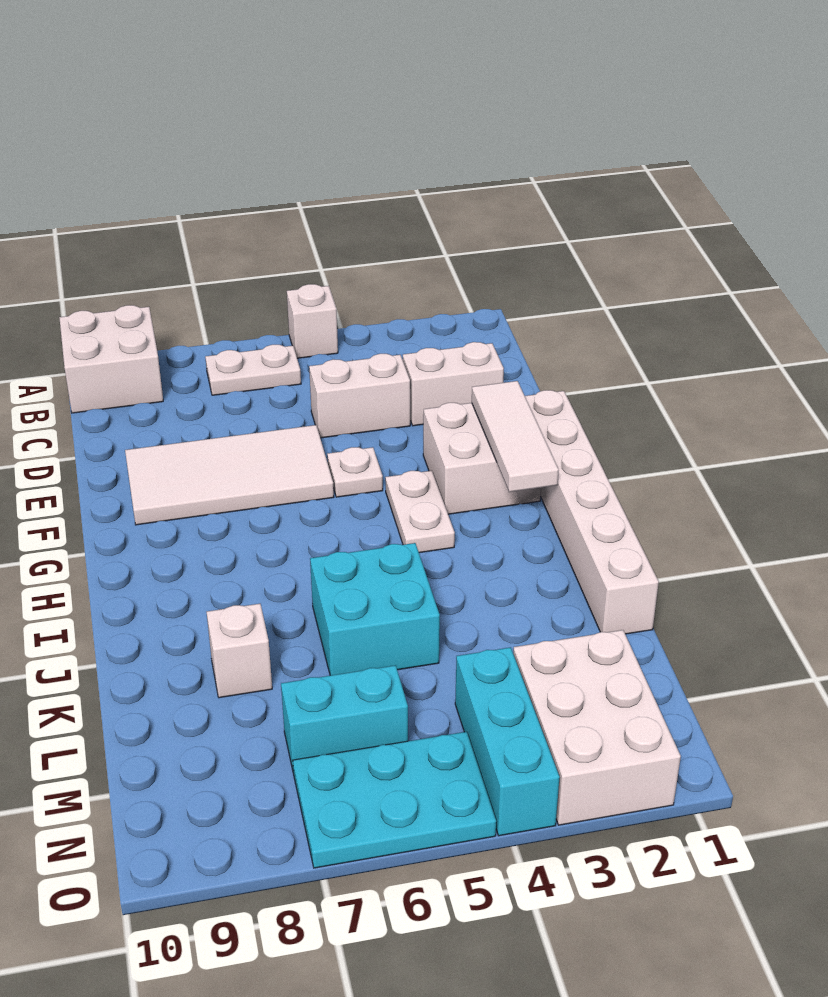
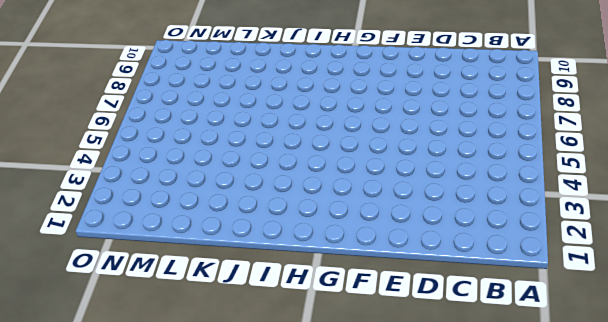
none -> white brick A5 level 1
none -> white brick A9:B10 level 1
none -> white plate B6:B7 level 1

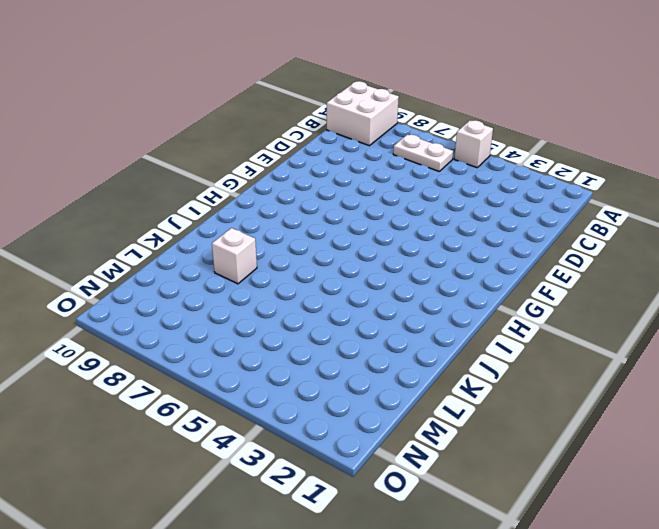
none -> white brick D2:D3 level 1
none -> white brick D4:D5 level 1
none -> white tile E6:F9 level 1

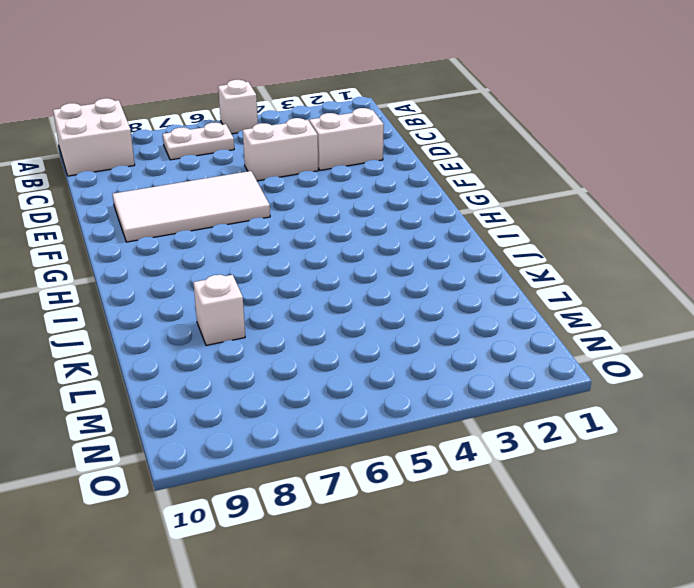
none -> white brick F1:K1 level 1
none -> white brick F2:G3 level 1
none -> white plate F5 level 1

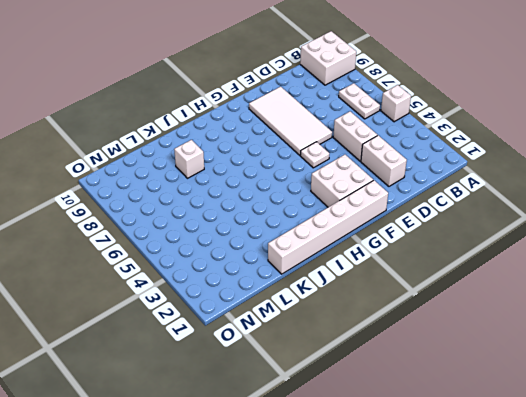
none -> white plate G4:H4 level 1
none -> cyan brick J5:K6 level 1
none -> white brick M2:O3 level 1

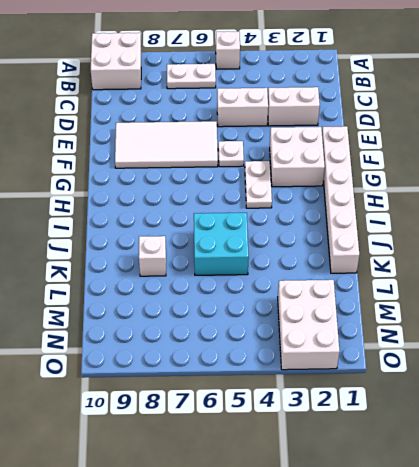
none -> cyan brick M4:O4 level 1
none -> cyan brick M6:M7 level 1
none -> cyan plate N5:O7 level 1

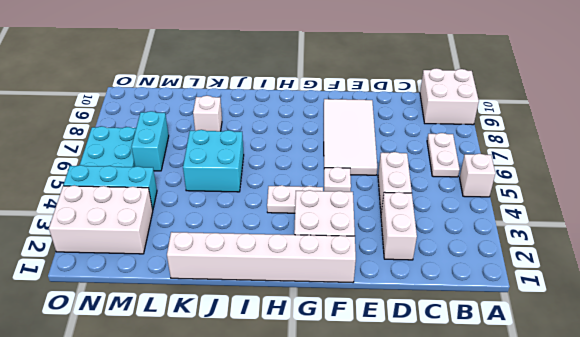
none -> white tile F2:H2 level 2

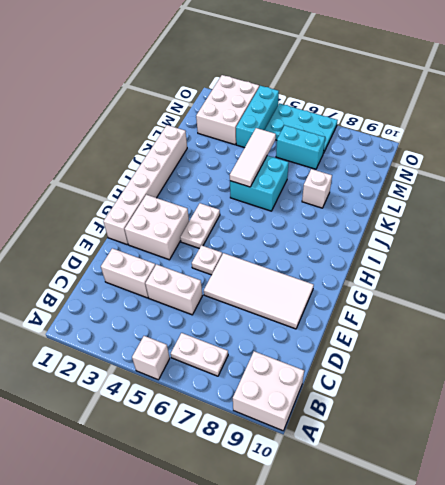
white tile J5:L5 level 2 -> white tile F2:H2 level 2

